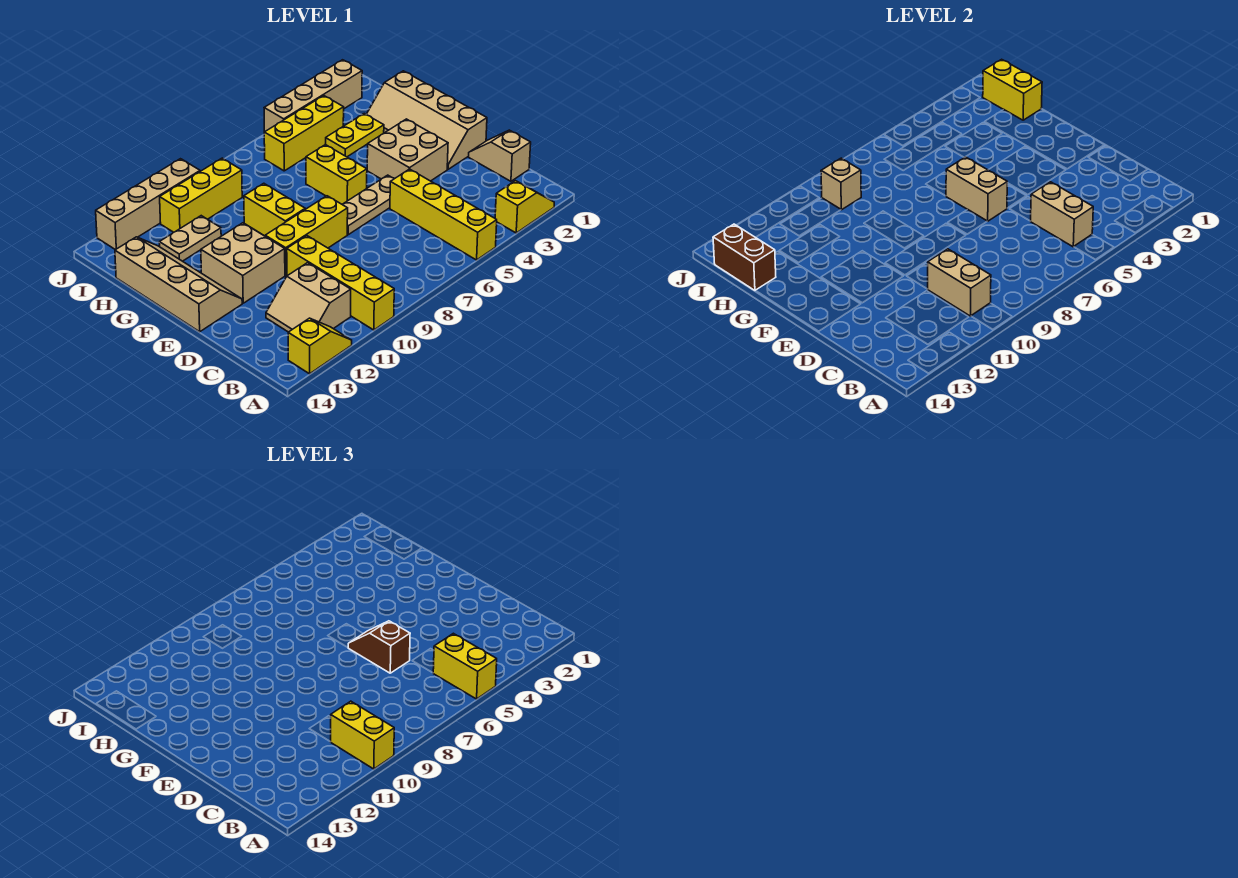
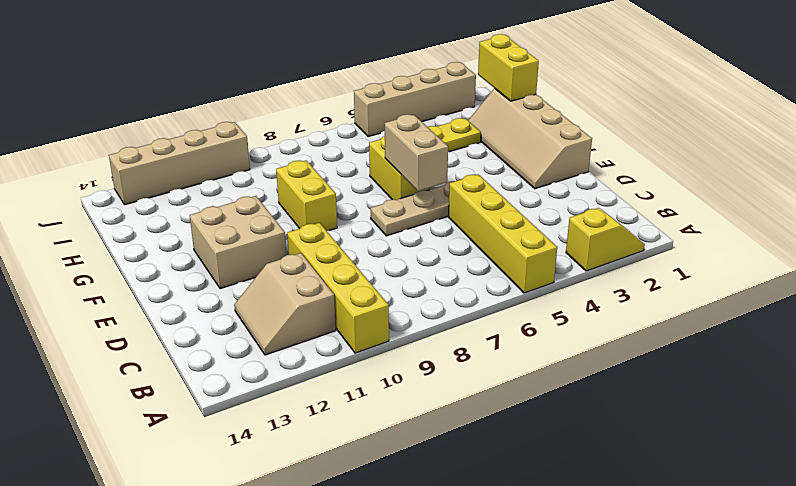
none -> yellow slope A12:A13 level 1 top 13
none -> tan slope C1:D1 level 1 top C
none -> tan brick E3:F4 level 1

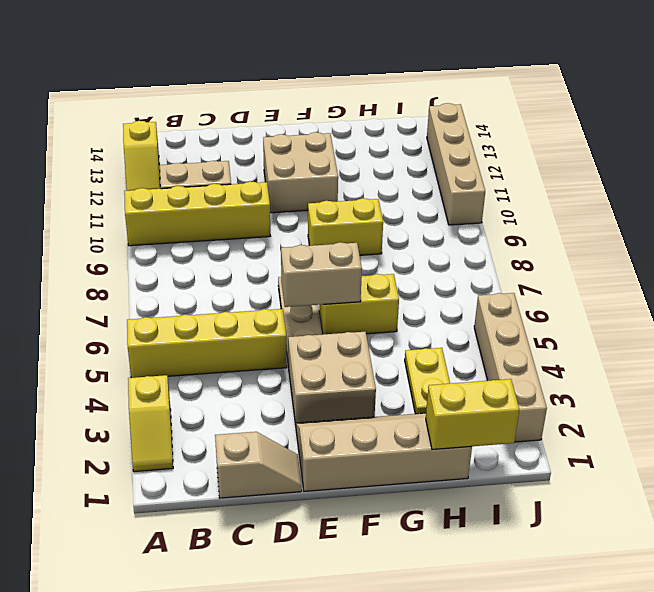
none -> yellow brick E8:E10 level 1
none -> tan slope E13:H14 level 1 top 14
none -> tan plate H11:H12 level 1

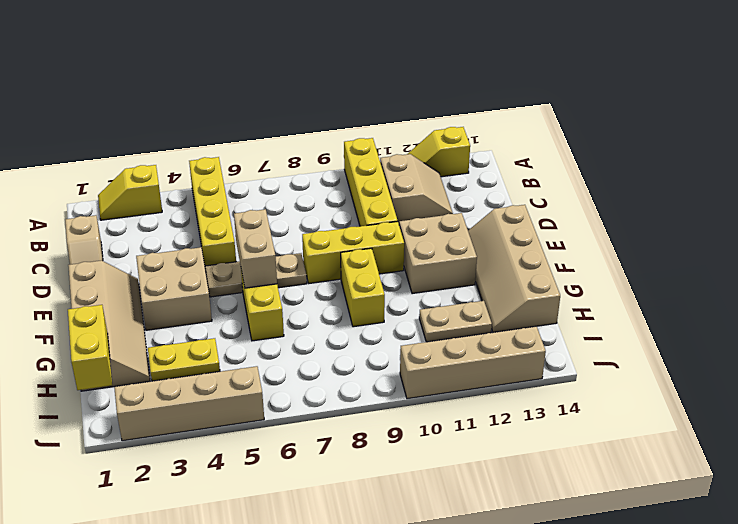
none -> yellow brick I4:I6 level 1
none -> yellow brick I9:I11 level 1
none -> tan brick B5:C5 level 2

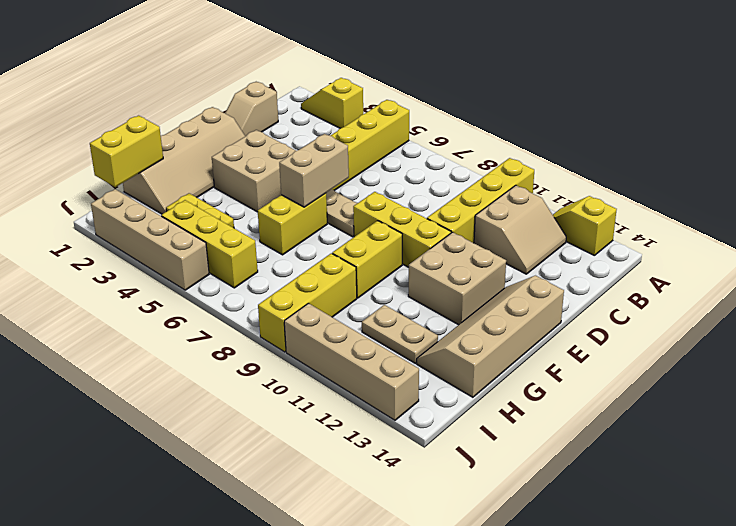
yellow brick H9:J9 level 1 -> yellow brick I9:I11 level 1
none -> tan brick B5:C5 level 2
none -> tan brick B10:C10 level 2
none -> brown brick H14:I14 level 2

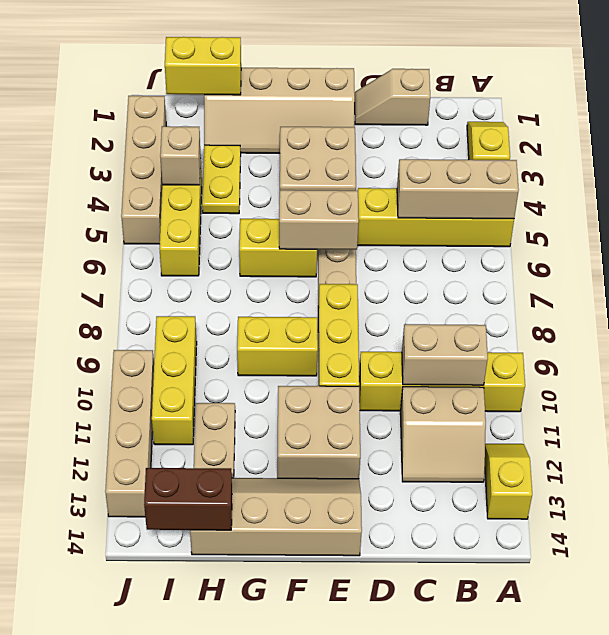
tan brick A5:C5 level 2 -> tan brick B5:C5 level 2
tan brick I4 level 2 -> tan brick I9 level 2
none -> yellow brick A5:B5 level 3
none -> yellow brick A10:B10 level 3
none -> brown slope D6:E6 level 3 top D

